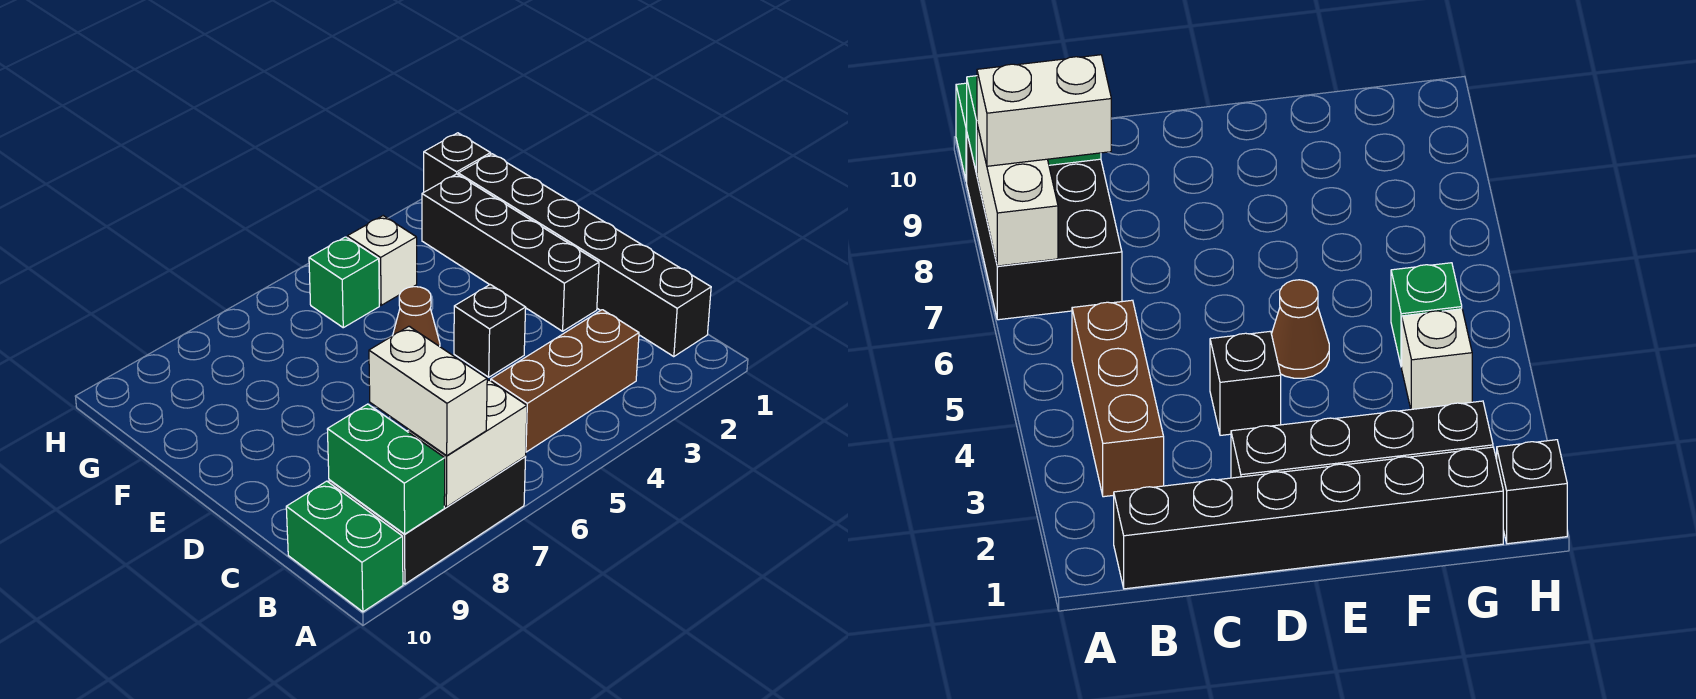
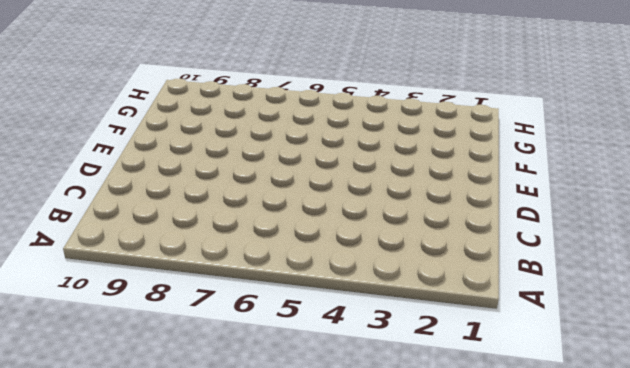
none -> black brick A7:B9 level 1
none -> green brick A10:B10 level 1
none -> black brick B1:G1 level 1

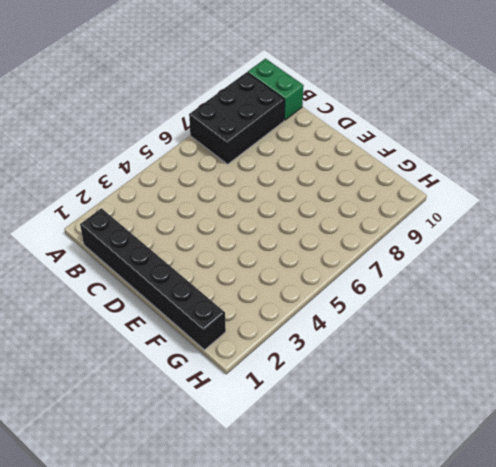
none -> brown brick B3:B5 level 1
none -> black brick D2:G2 level 1
none -> black brick D4 level 1

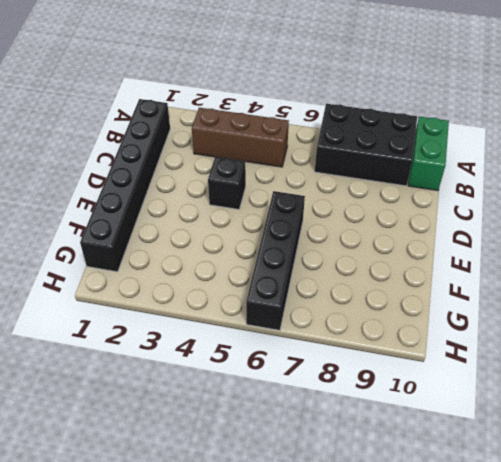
black brick E6:H6 level 1 -> black brick D2:G2 level 1
none -> brown cone E5 level 1
none -> white brick G4 level 1
none -> green brick G5 level 1

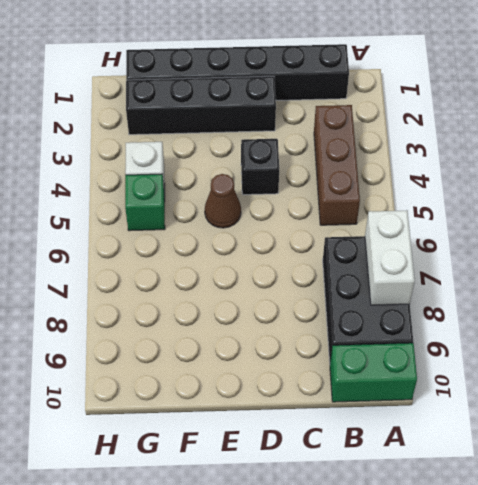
none -> black brick H1 level 1
none -> green brick A9:B9 level 2
none -> white brick A8:B8 level 3

